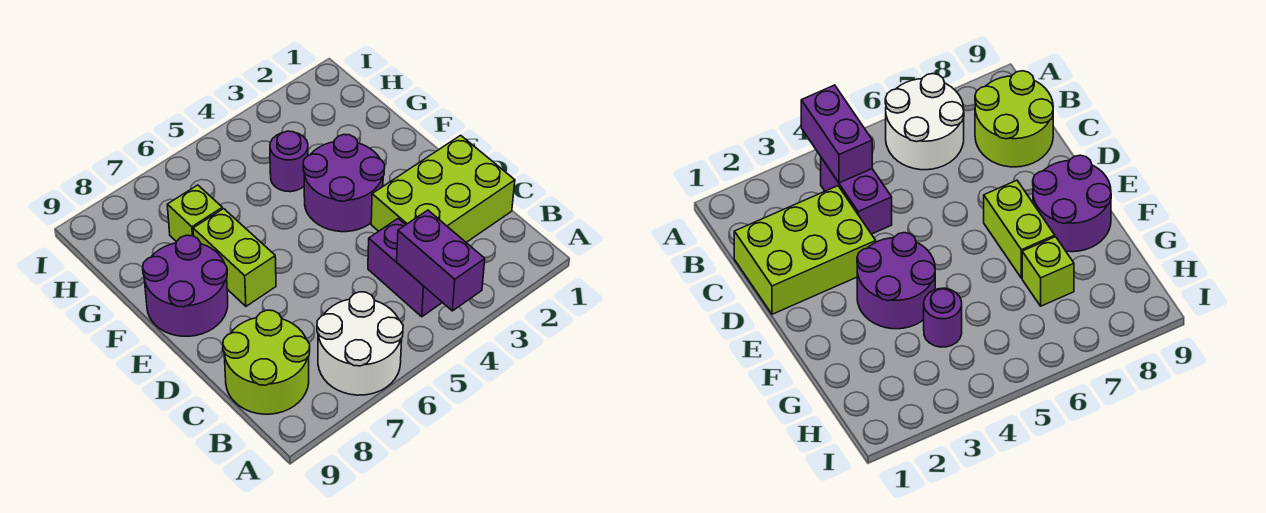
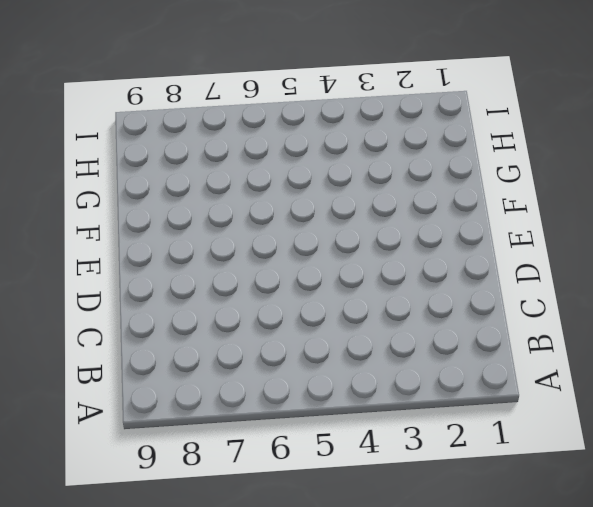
none -> white round brick A6:B7 level 1
none -> purple brick B4:C4 level 1

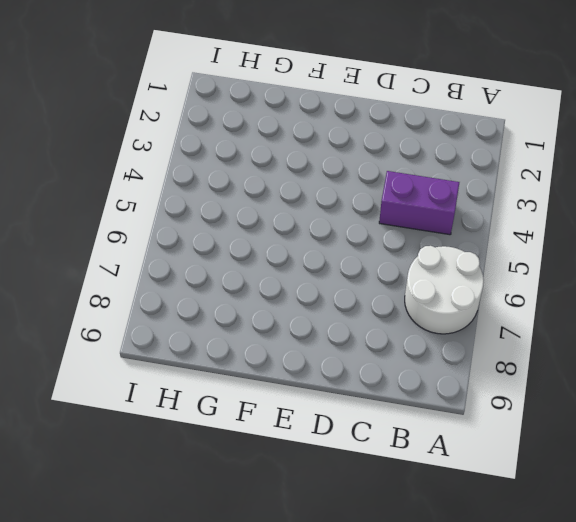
none -> lime round brick B8:C9 level 1
none -> lime brick C1:D3 level 1

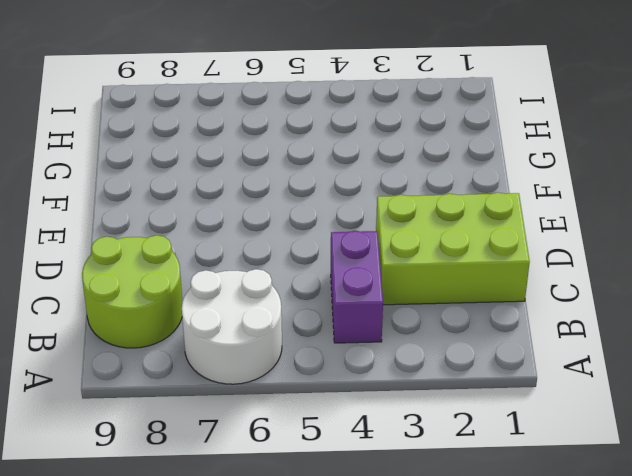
none -> purple round brick E3:F4 level 1
none -> lime brick E7:F7 level 1

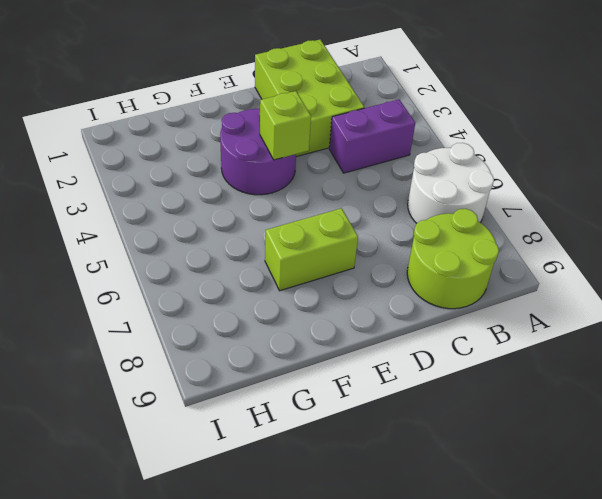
lime brick E4 level 2 -> lime brick G7 level 1
none -> purple round brick E8:F9 level 1
none -> purple round brick G4 level 1

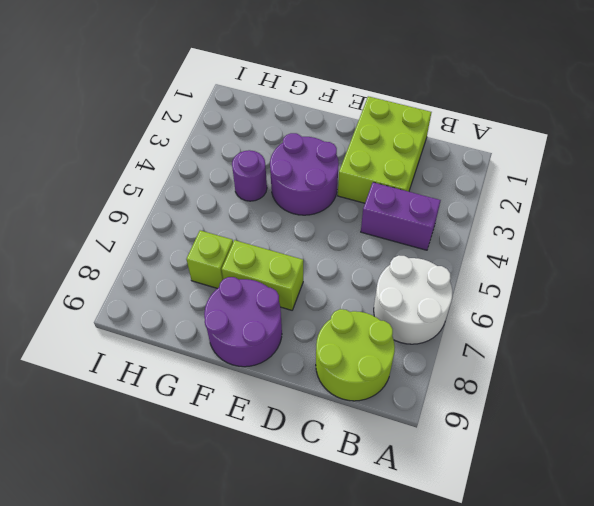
none -> purple brick A4:B4 level 2

